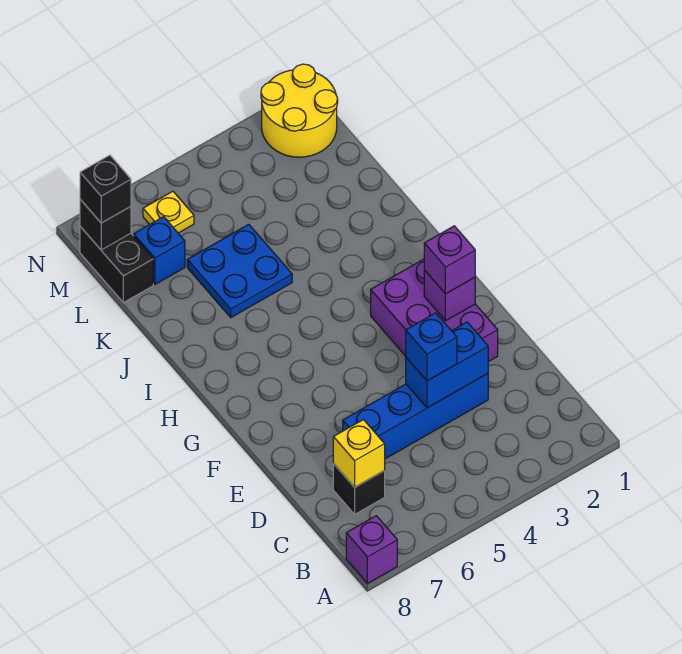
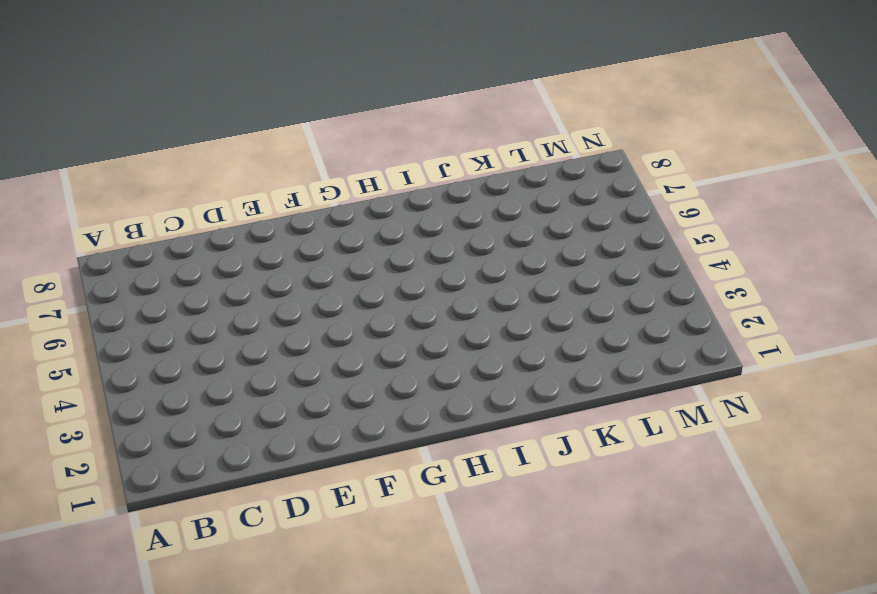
none -> purple brick A8 level 1
none -> black brick C7 level 1
none -> blue brick D3:D6 level 1

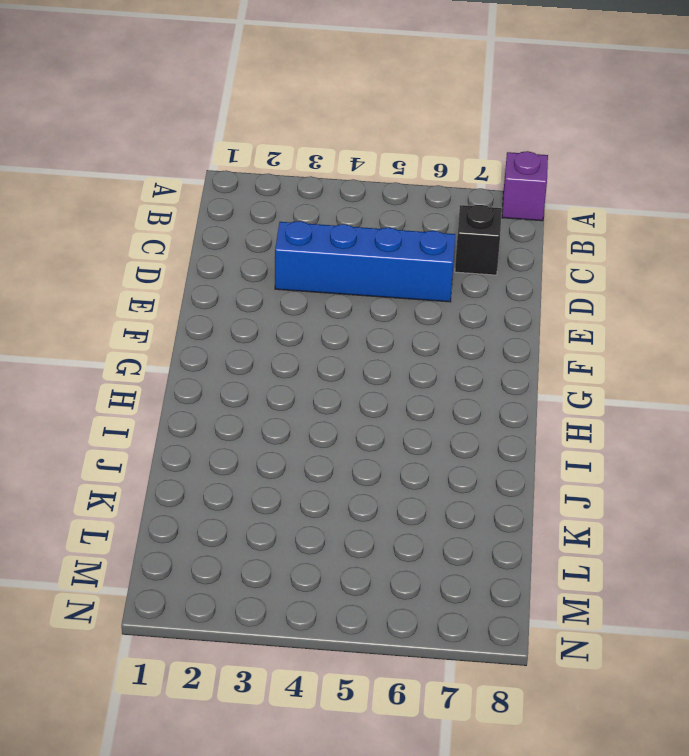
none -> purple brick E2:G3 level 1
none -> blue plate J5:K6 level 1
none -> blue brick L7 level 1

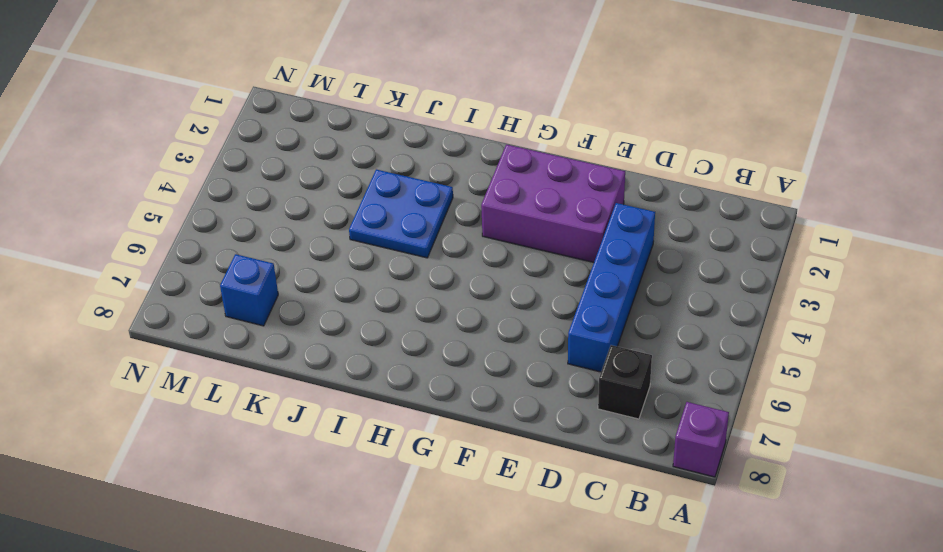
blue plate I3:J4 level 1 -> blue plate J5:K6 level 1
none -> black brick L8:M8 level 1
none -> yellow round brick M1:N2 level 1
none -> yellow plate M6 level 1

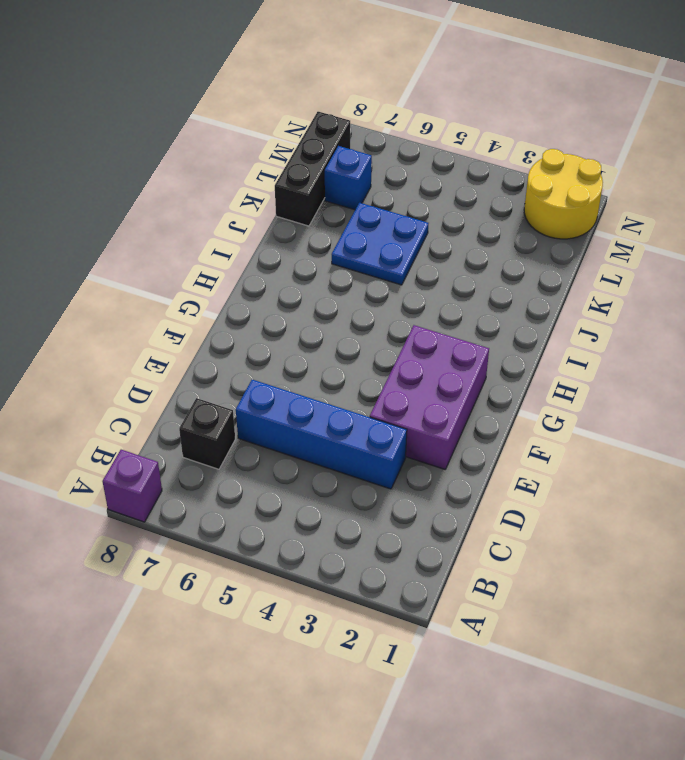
black brick K8:M8 level 1 -> black brick L8:M8 level 1
none -> yellow plate M6 level 1
none -> yellow brick C7 level 2
none -> blue brick D3:D4 level 2

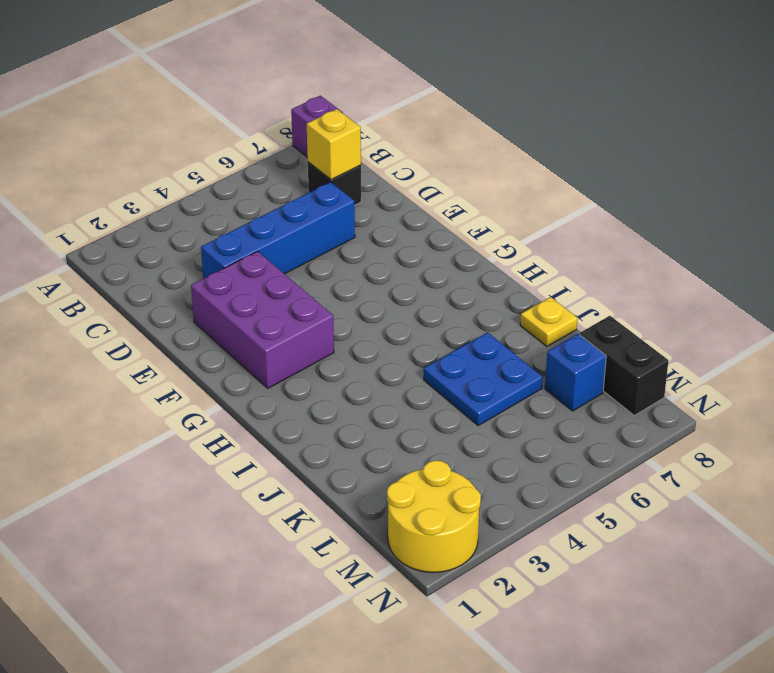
yellow plate J8 level 1 -> yellow plate M6 level 1
none -> blue brick D3:D4 level 2
none -> purple brick F2 level 2
none -> black brick M8 level 2

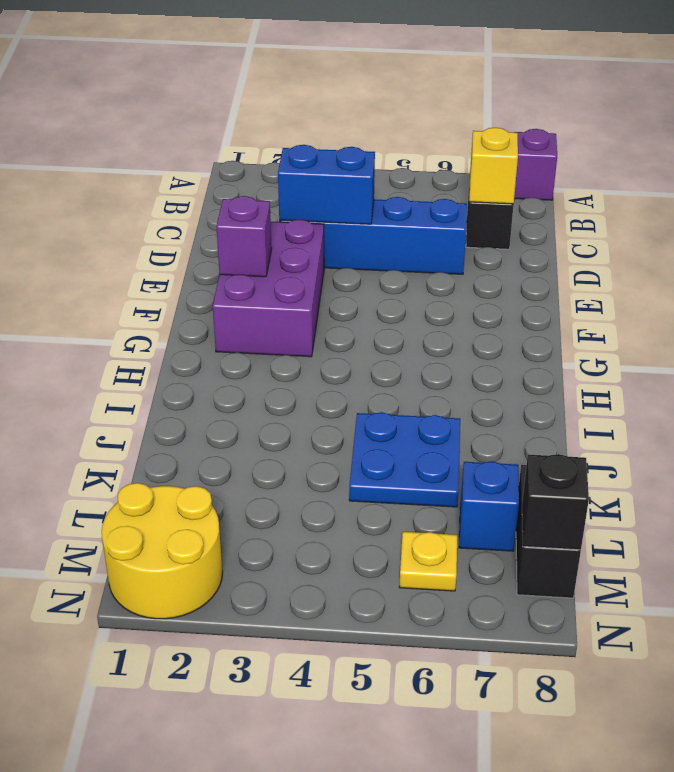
none -> blue brick D4 level 3
none -> purple brick F2 level 3
none -> black brick M8 level 3

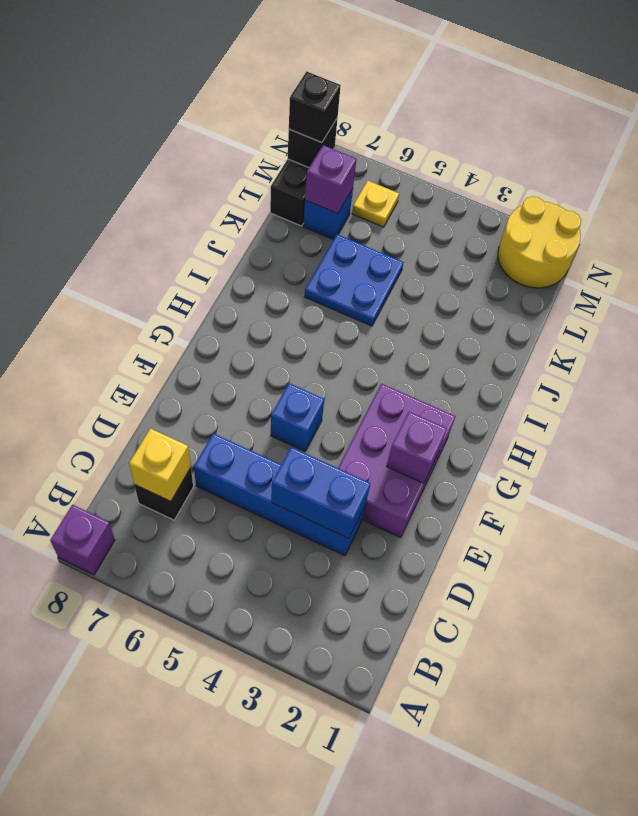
blue brick F5 level 1 -> blue brick D4 level 3
purple brick L7 level 2 -> purple brick F2 level 3

